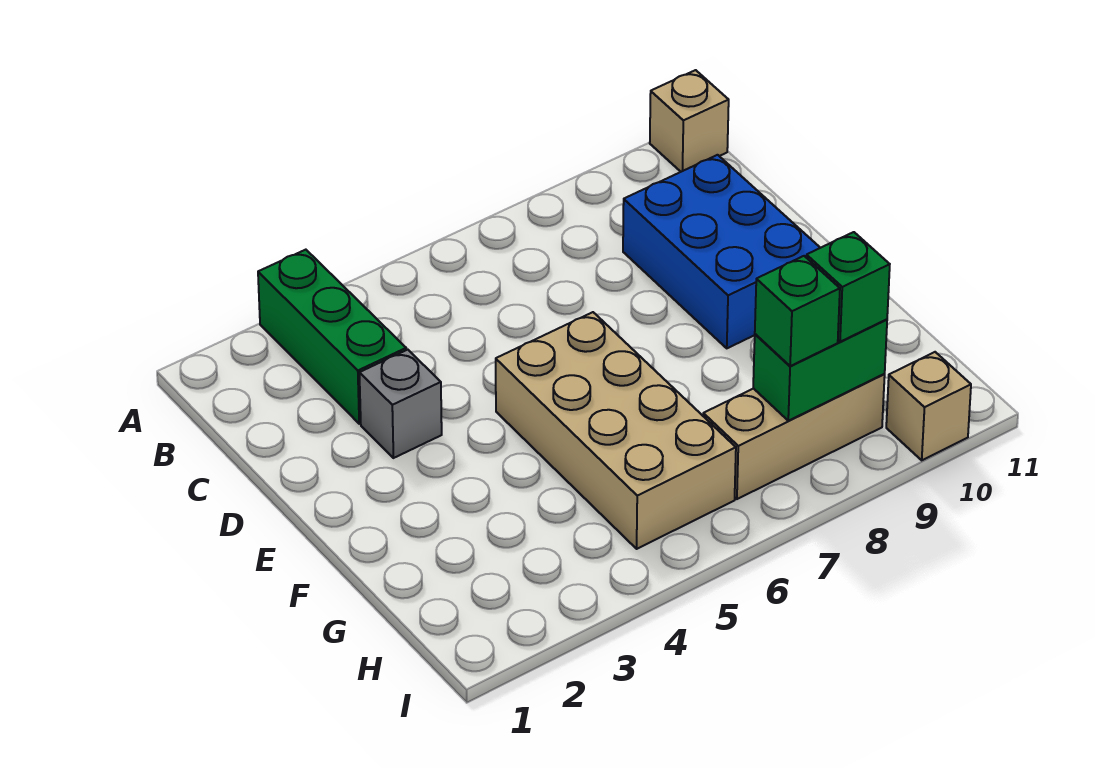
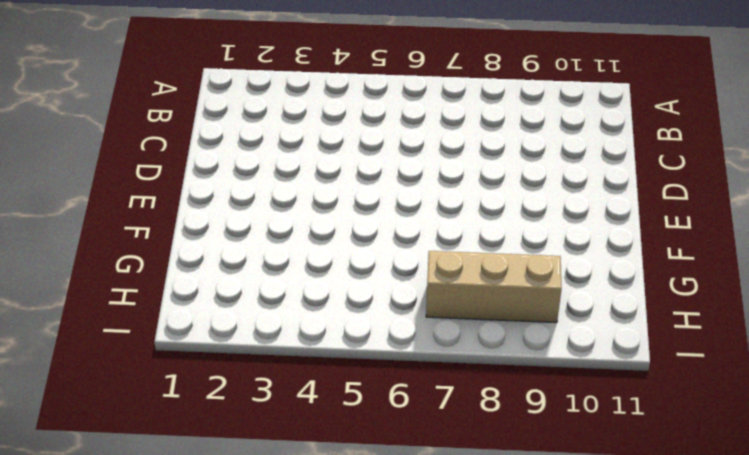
none -> green brick A3:C3 level 1
none -> tan brick A11 level 1

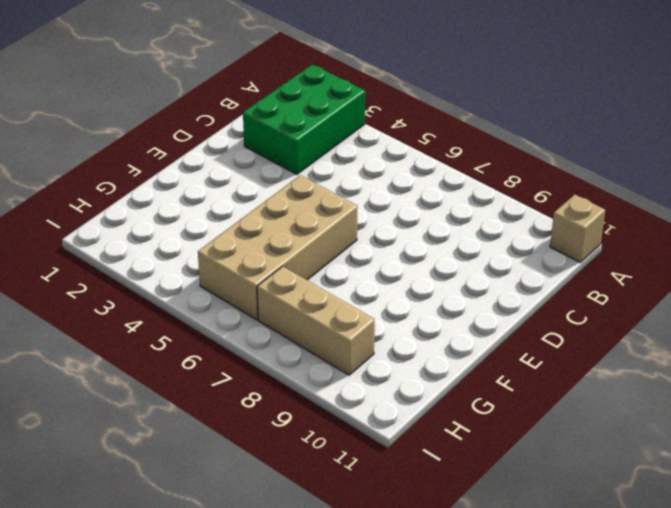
green brick A2:C3 level 1 -> green brick A3:C3 level 1
none -> blue brick C9:E10 level 1
none -> grey brick D3 level 1

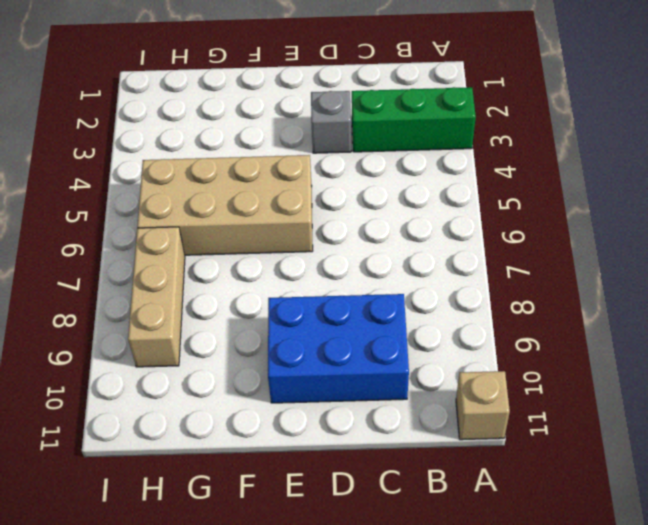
none -> tan brick I10 level 1
none -> green brick H8:H9 level 2

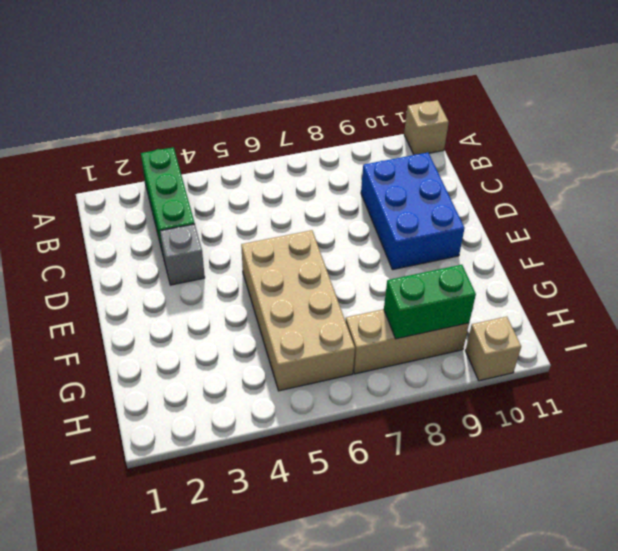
none -> green brick H8 level 3
none -> green brick H9 level 3

